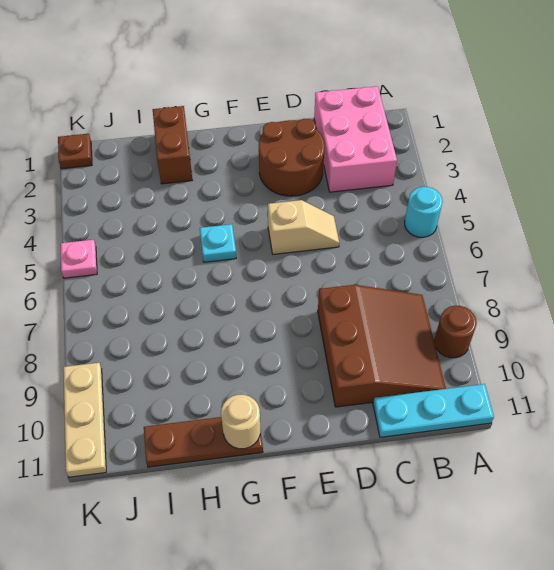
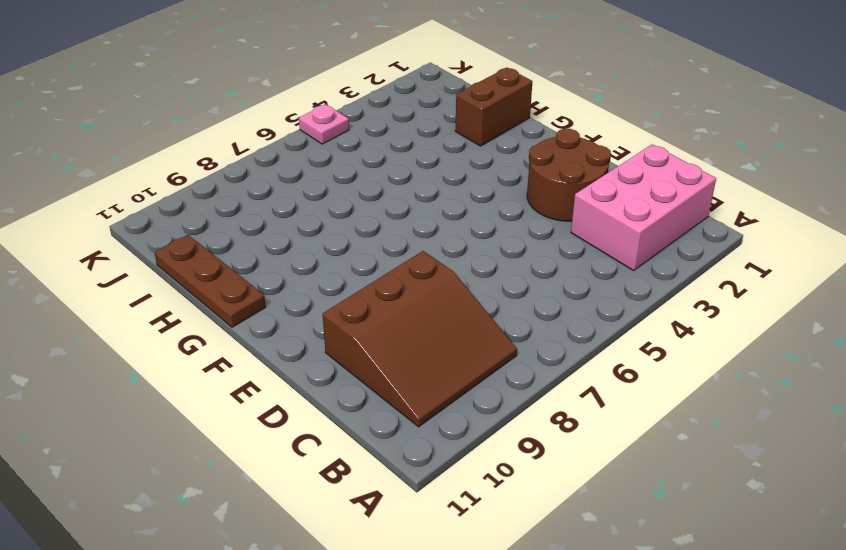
none -> cyan round brick A5 level 1
none -> brown round brick A9 level 1
none -> cyan plate A11:C11 level 1

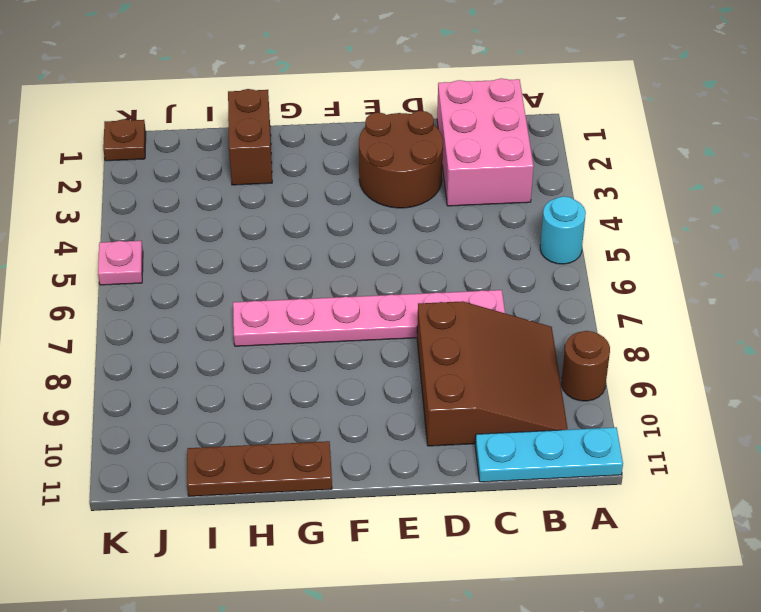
pink plate C7:H7 level 1 -> none
none -> tan slope D5:E5 level 1 top E
none -> cyan plate G5 level 1
none -> tan plate K9:K11 level 1

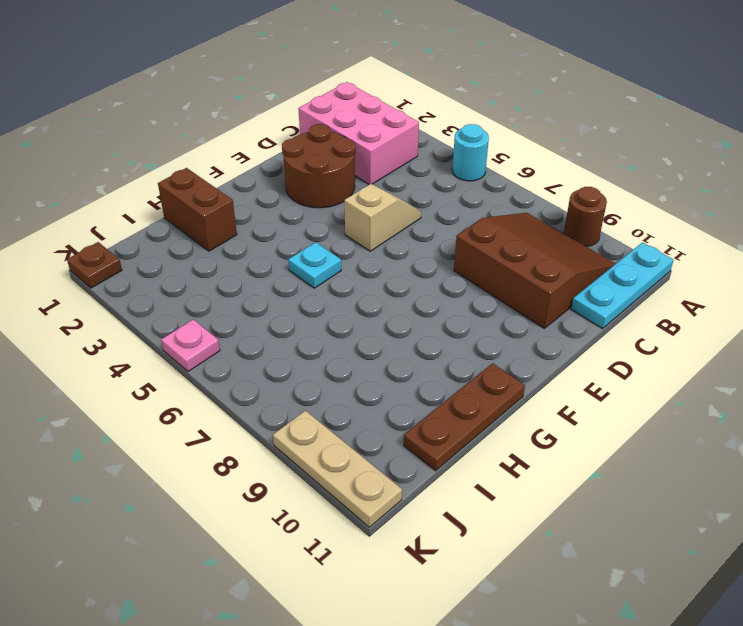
none -> tan round brick G11 level 2

